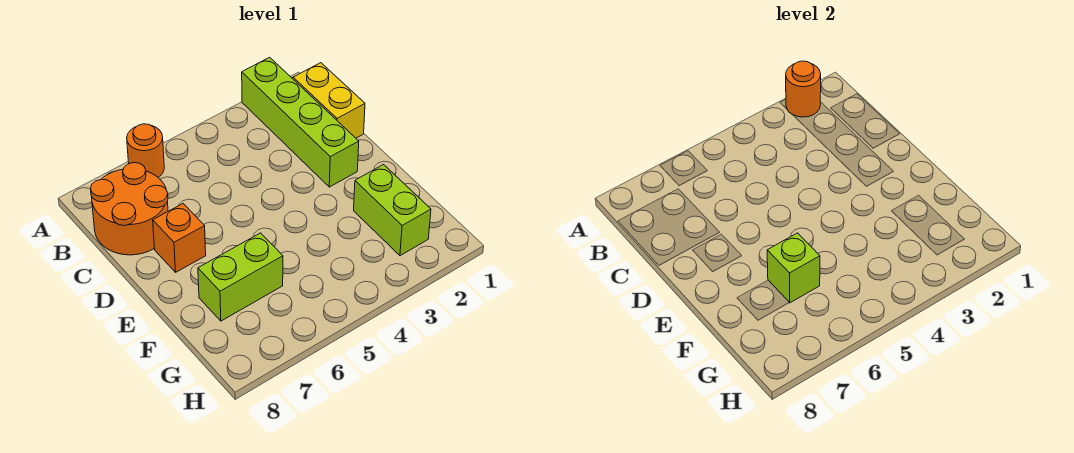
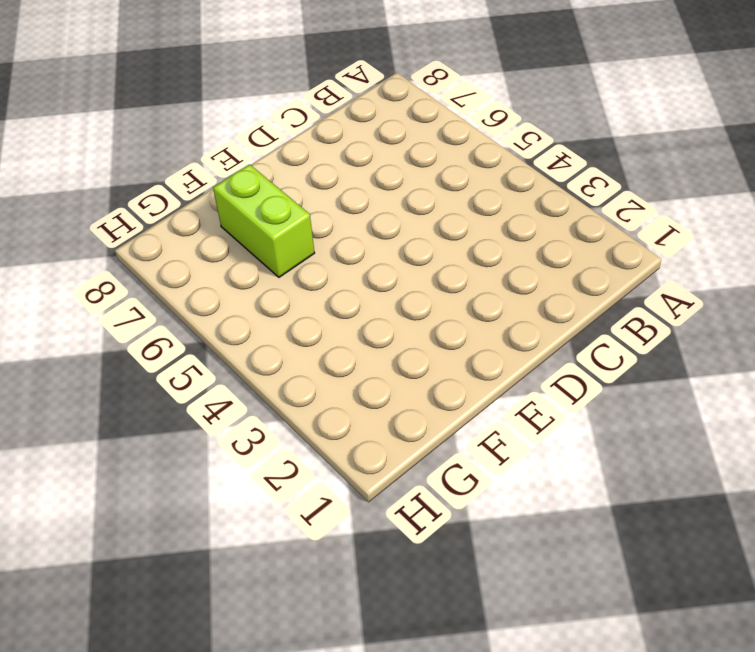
none -> lime brick A2:D2 level 1
none -> orange round brick A6 level 1

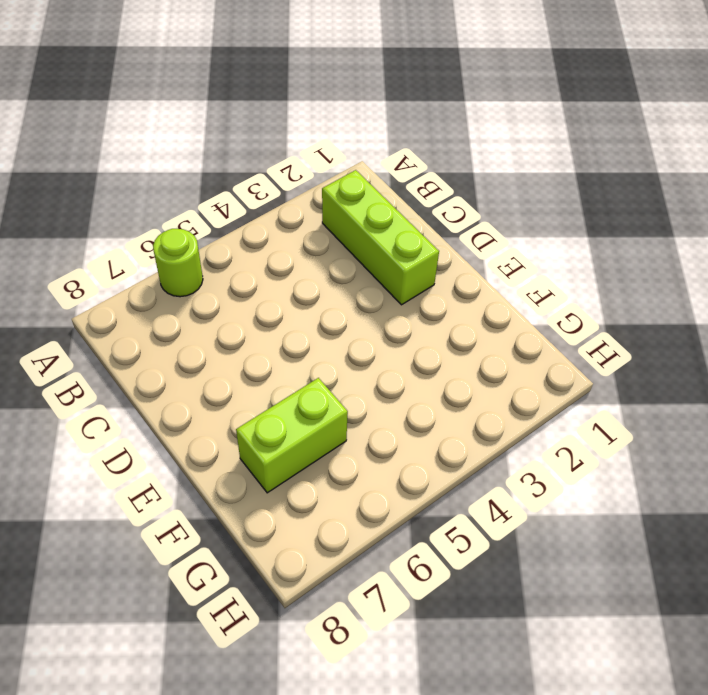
lime round brick A6 level 1 -> orange round brick A6 level 1
lime brick B2:D2 level 1 -> lime brick A2:D2 level 1
none -> yellow brick B1:C1 level 1
none -> orange round brick B7:C8 level 1

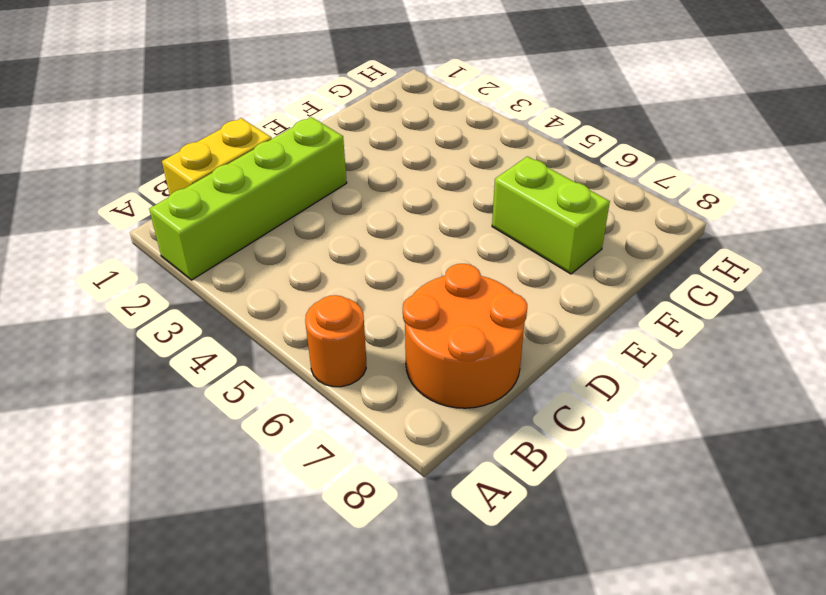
none -> orange brick D7 level 1
none -> lime brick F2:G2 level 1

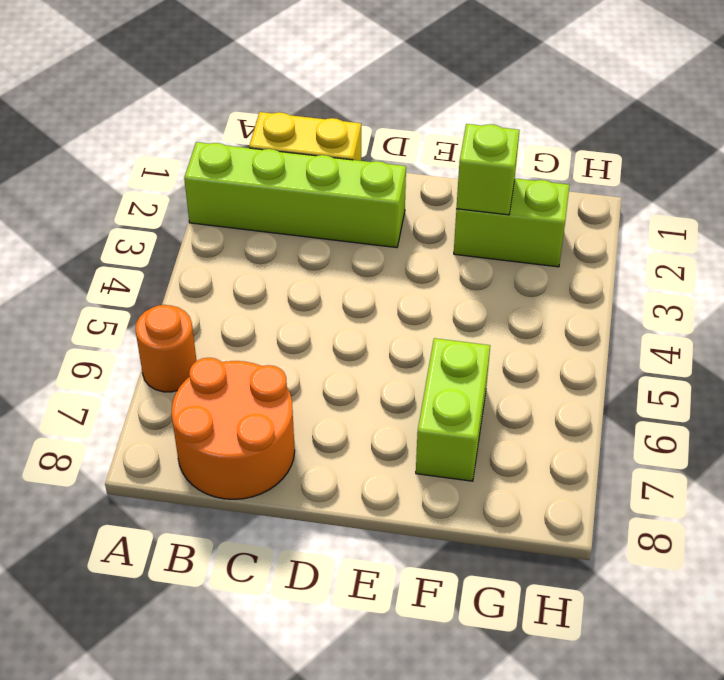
lime brick F2 level 2 -> lime brick F6 level 2
none -> orange brick D7 level 1
none -> orange round brick A2 level 2

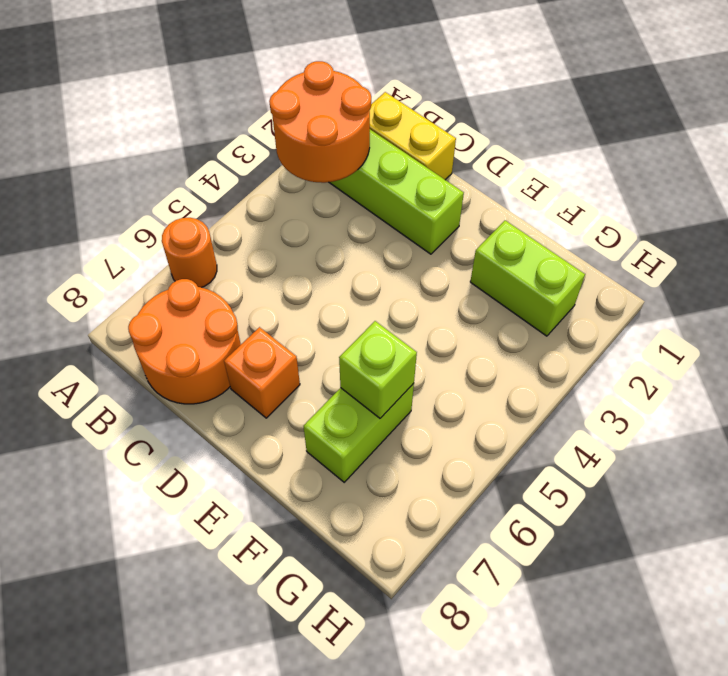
orange round brick A2:B3 level 2 -> orange round brick A2 level 2

